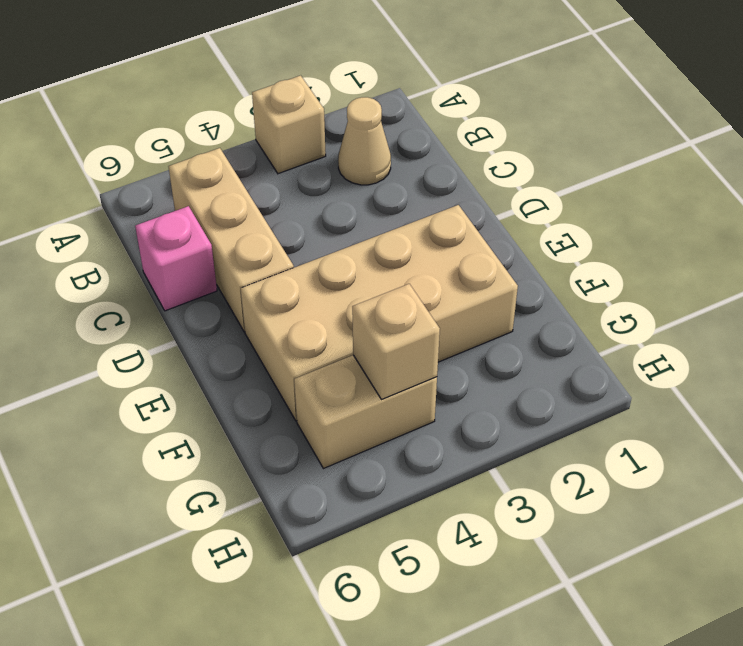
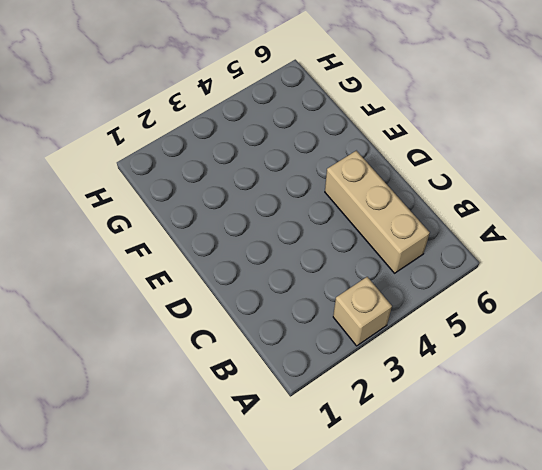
none -> tan cone B2 level 1
none -> pink brick C6 level 1

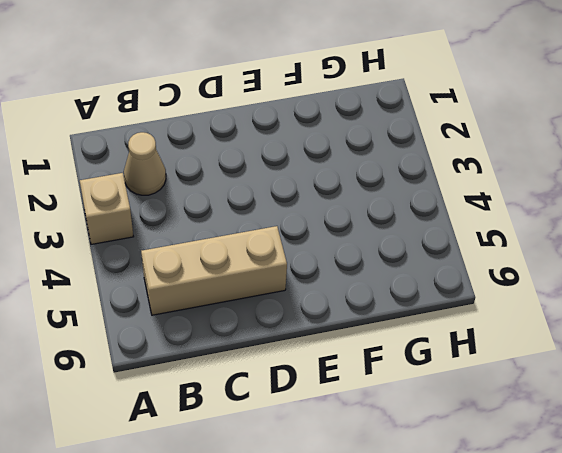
none -> pink brick C6 level 1
none -> tan brick E2:F5 level 1

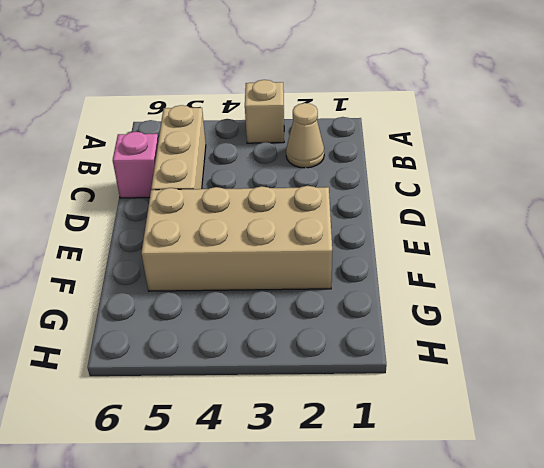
none -> tan brick G4:G5 level 1
none -> tan brick G4 level 2

